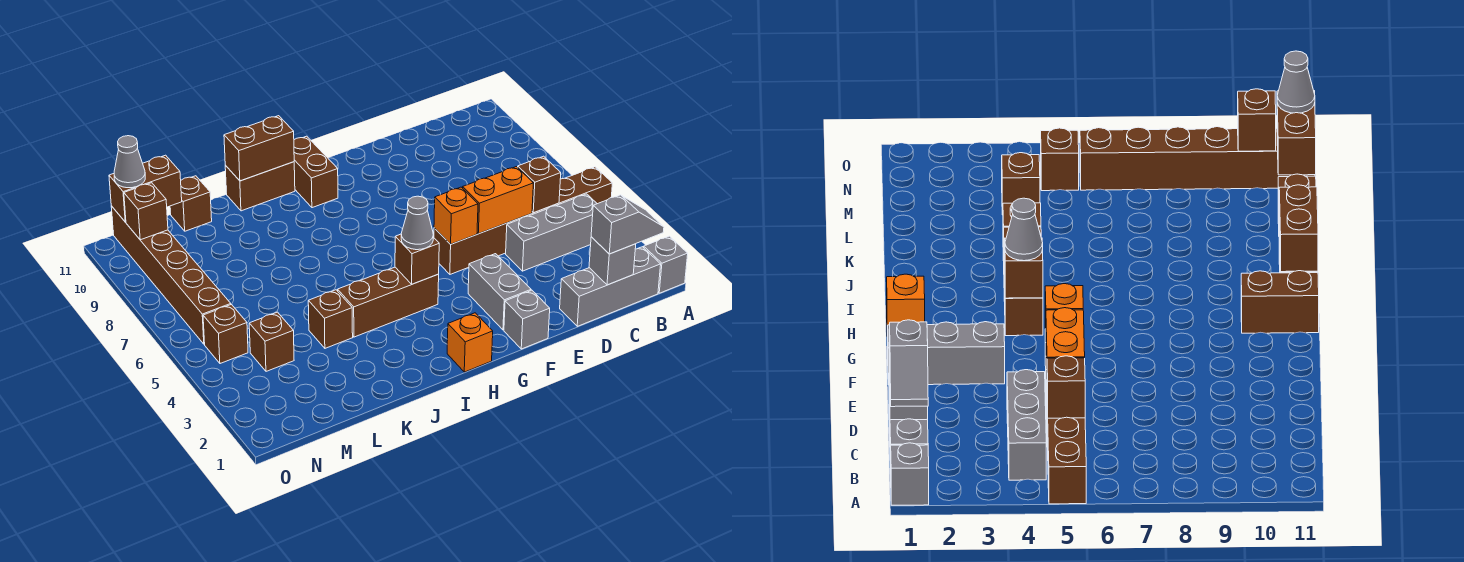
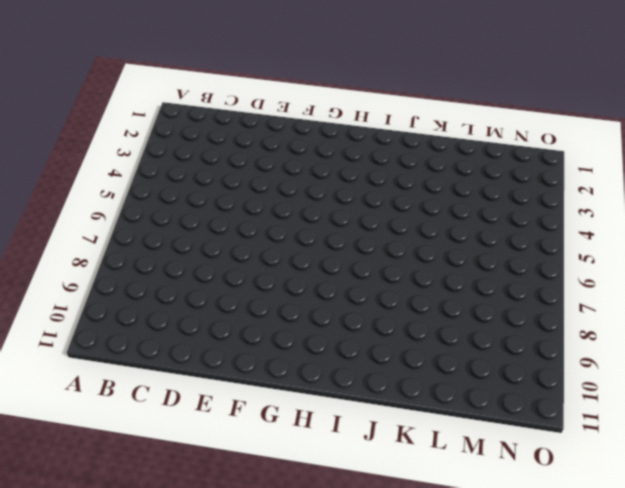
none -> grey brick A1 level 1
none -> brown brick A5:F5 level 1
none -> grey brick B1:D1 level 1

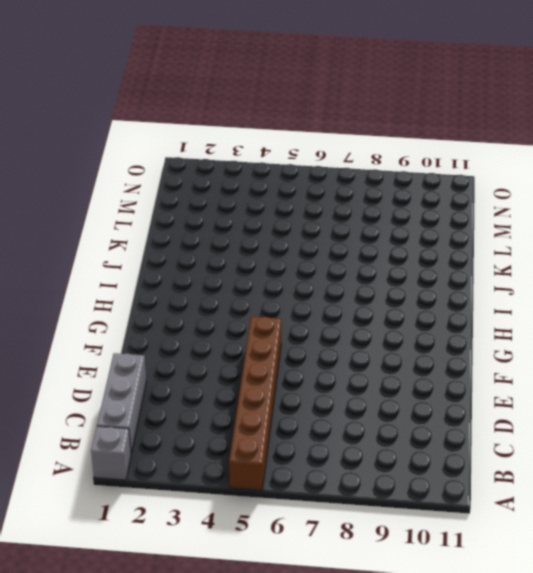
none -> grey brick B4:D4 level 1
none -> grey brick F1 level 1
none -> grey brick F2:F3 level 1

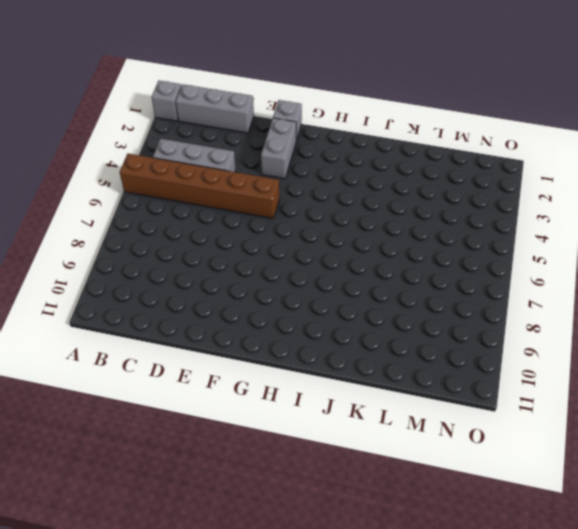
none -> orange brick H1 level 1
none -> brown brick H4:J4 level 1
none -> brown brick H10:H11 level 1

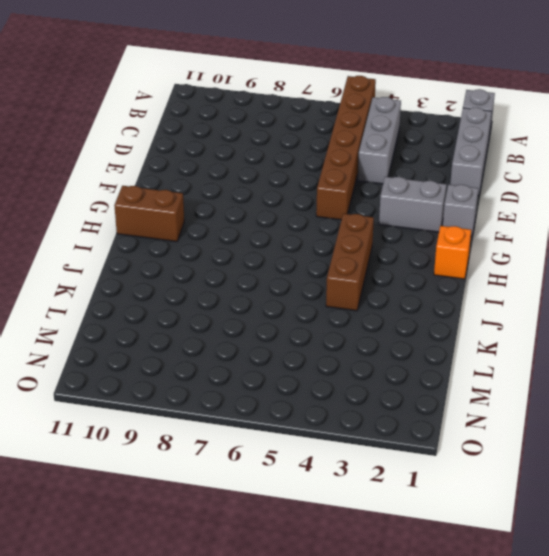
none -> brown brick I11:J11 level 1
none -> brown brick K4 level 1
none -> brown brick L11 level 1

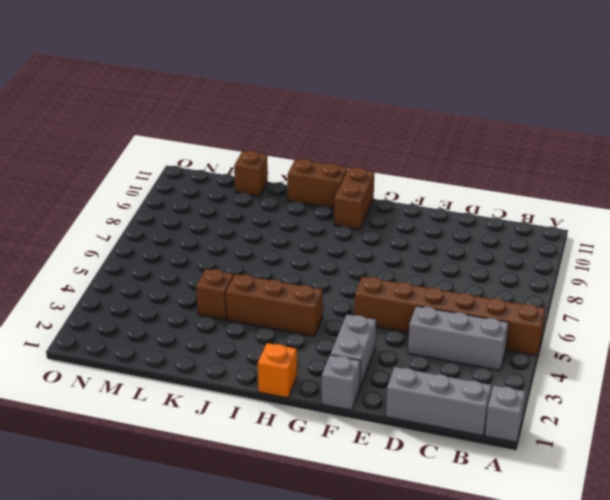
none -> brown brick M4 level 1
none -> brown brick N5 level 1
none -> brown brick N6:N11 level 1

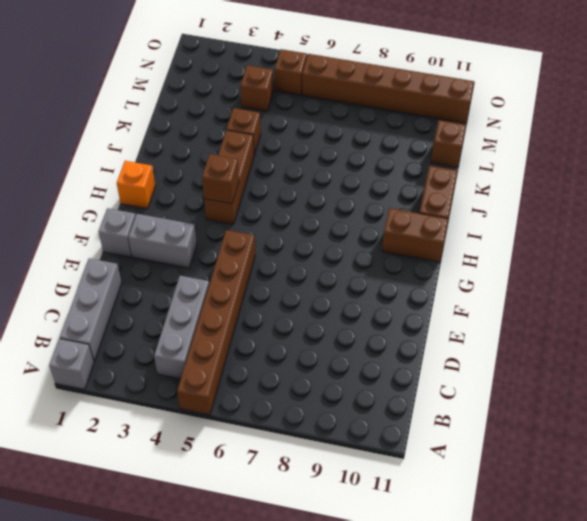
none -> grey brick C1 level 2
none -> brown brick C5 level 2
none -> orange brick D5:E5 level 2

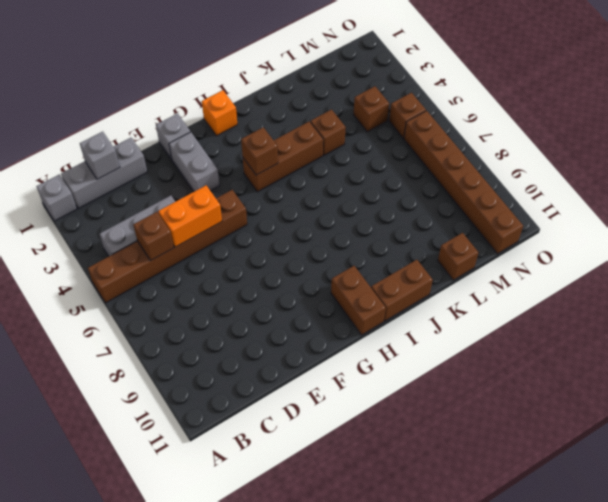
none -> orange brick F5 level 2
none -> brown brick I11:J11 level 2
none -> brown brick M11:N11 level 2

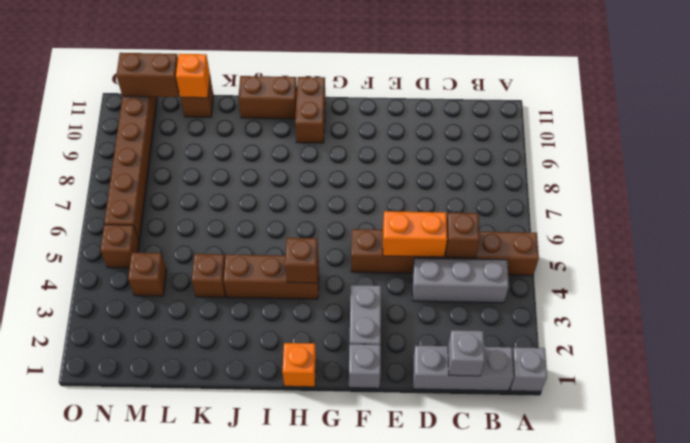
orange brick L11 level 2 -> orange brick F5 level 2
none -> brown brick I11:J11 level 2
none -> brown brick N10 level 2
none -> grey slope B1:C1 level 3 top C

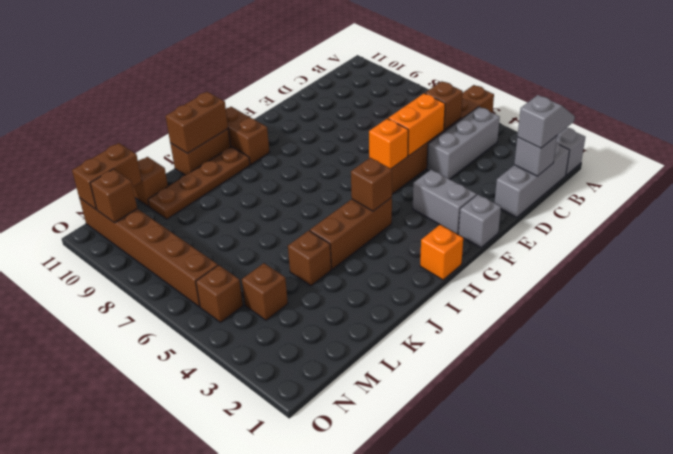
brown plate I10:L10 level 1 -> none
none -> grey cone H4 level 3
none -> grey cone N11 level 3

